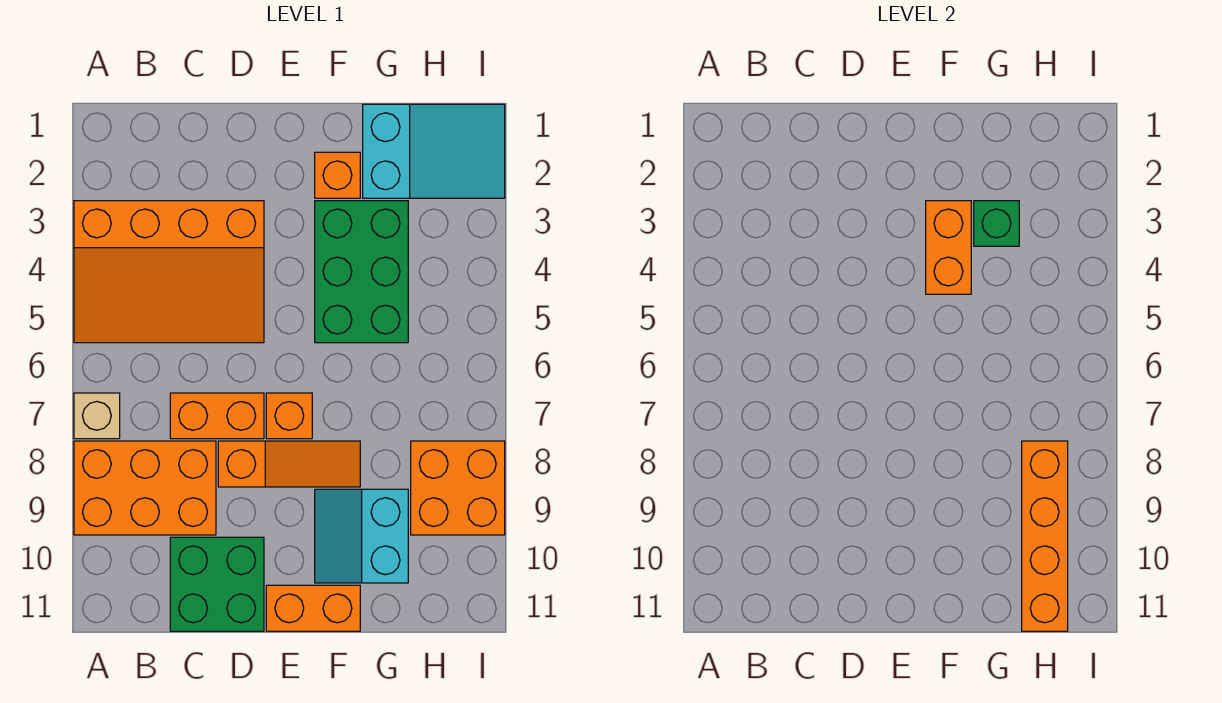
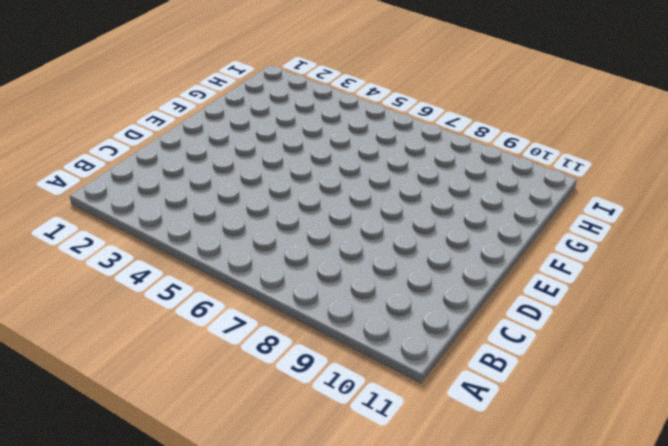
none -> orange slope A3:D5 level 1 top 3
none -> tan brick A7 level 1
none -> orange brick A8:C9 level 1

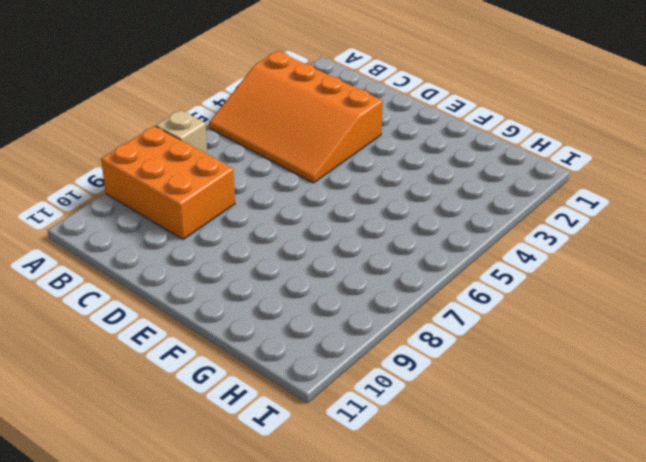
none -> orange brick C7:D7 level 1
none -> green brick C10:D11 level 1
none -> orange slope D8:F8 level 1 top D

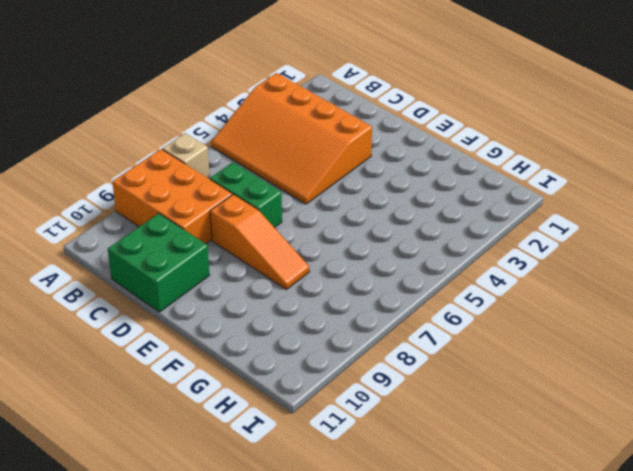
green brick C7:D7 level 1 -> orange brick C7:D7 level 1
none -> orange brick E7 level 1
none -> orange brick E11:F11 level 1
none -> orange brick F2 level 1

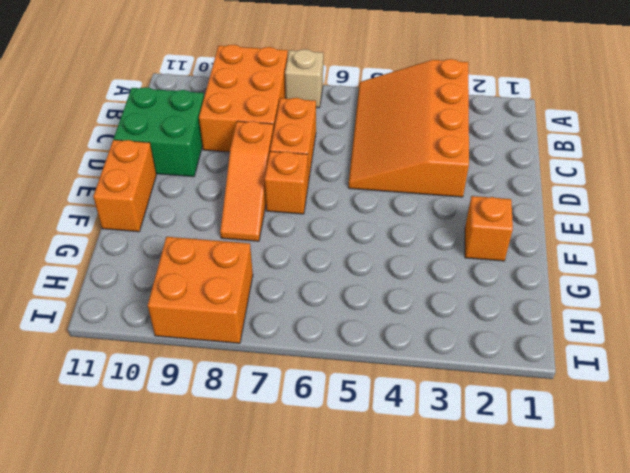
none -> green brick F3:G5 level 1
none -> cyan slope F9:G10 level 1 top G
none -> cyan slope G1:I2 level 1 top G

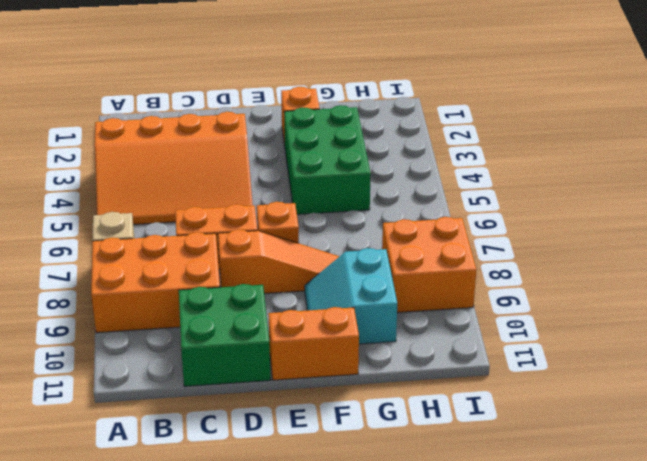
none -> cyan slope G1:I2 level 1 top G
none -> orange brick F3:F4 level 2
none -> green brick G3 level 2

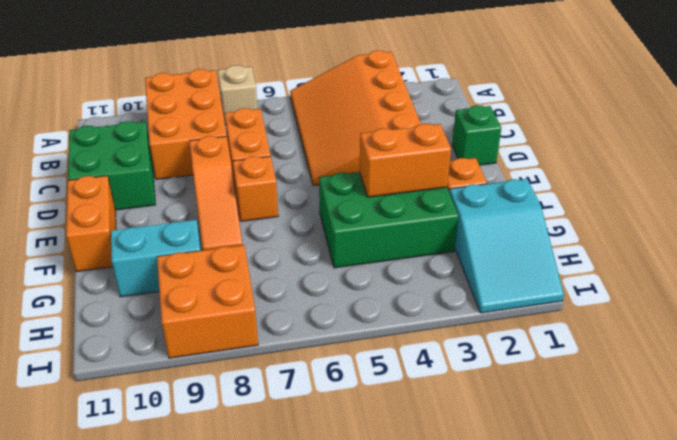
green brick D1 level 1 -> green brick G3 level 2
none -> orange brick H8:H11 level 2

